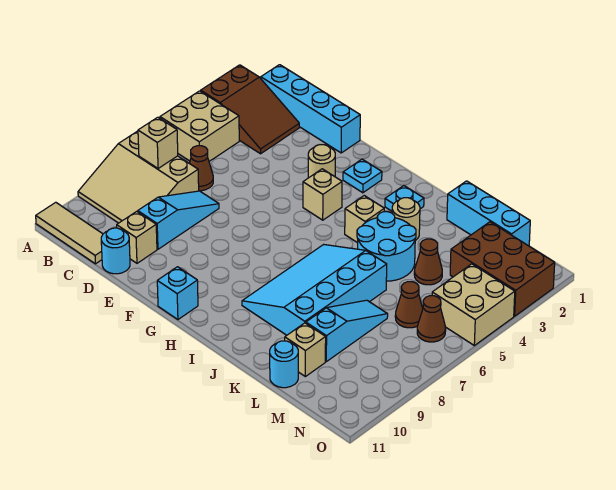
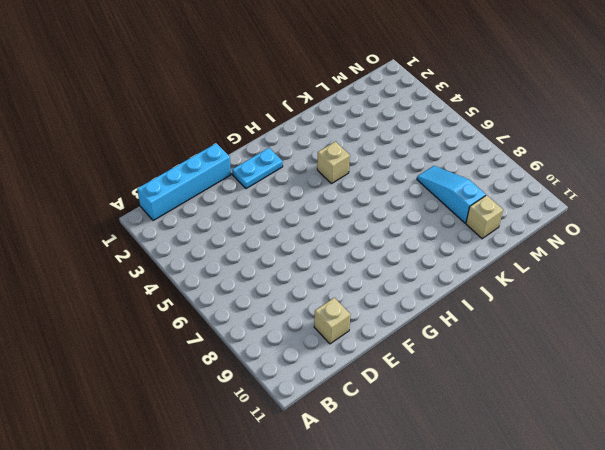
cyan plate F2:G2 level 1 -> cyan plate G2 level 1
none -> brown slope A2:C3 level 1 top A
none -> tan brick A4:B5 level 1
none -> tan slope A7:C9 level 1 top 7

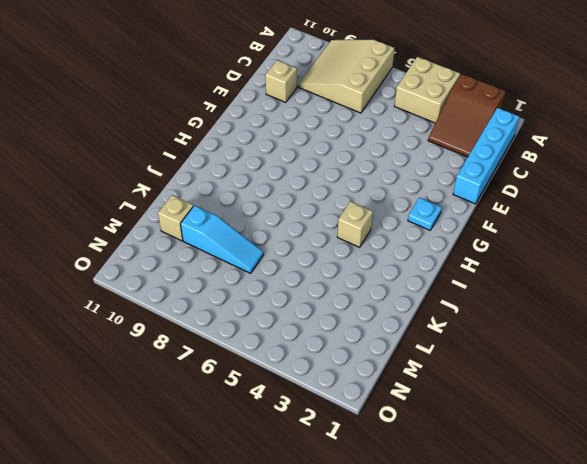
none -> tan tile A11:C11 level 1
none -> brown cone C6 level 1
none -> cyan slope D7:D9 level 1 top 9

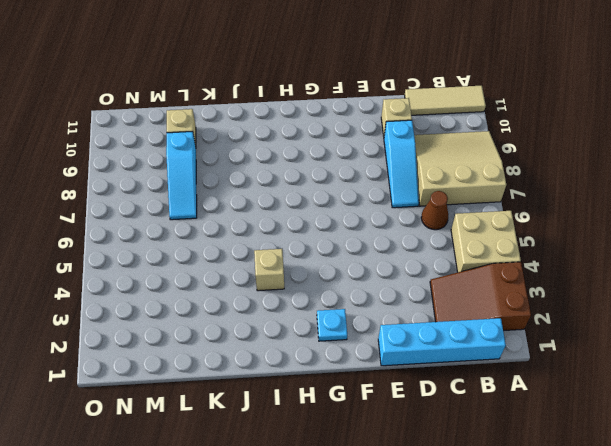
none -> cyan round brick D11 level 1
none -> tan round brick F3 level 1
none -> tan brick G4 level 1

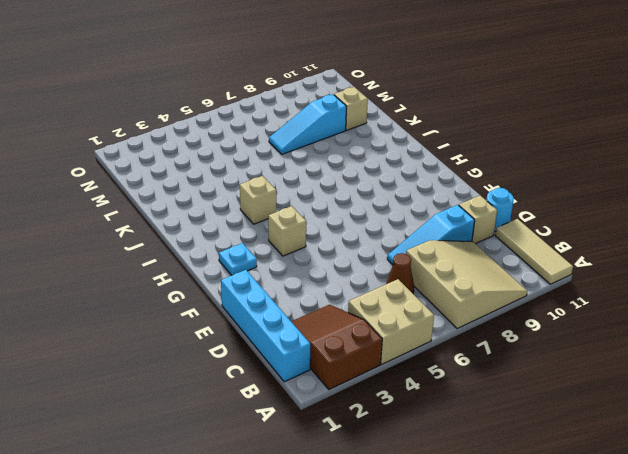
none -> tan round brick F3 level 1
none -> cyan brick G11 level 1
none -> cyan plate I2 level 1

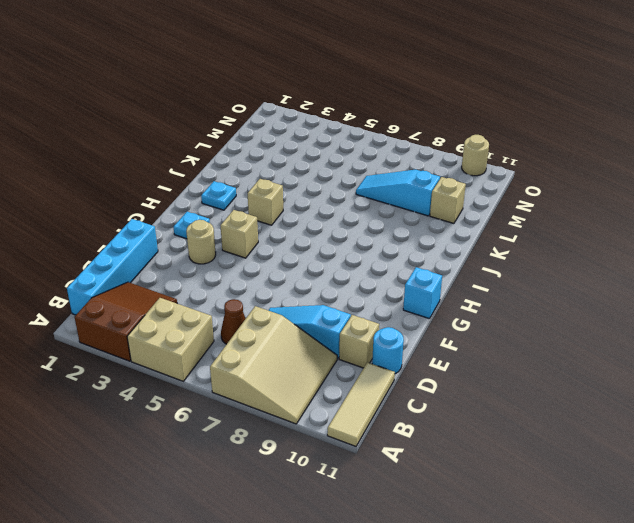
tan round brick O10 level 1 -> tan round brick J3 level 1
none -> cyan slope I6:K9 level 1 top K
none -> cyan round brick J4:K5 level 1
none -> cyan brick K1:M1 level 1

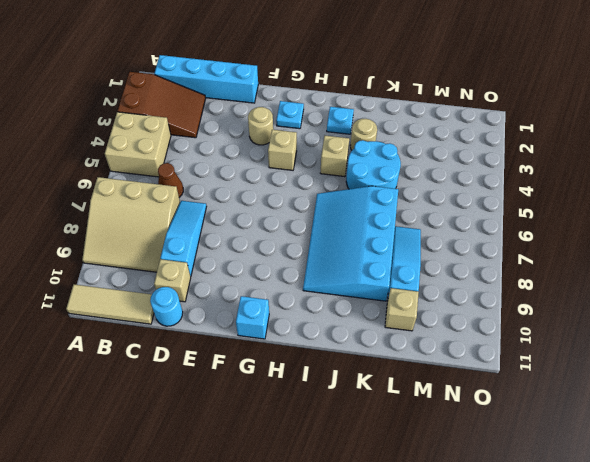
none -> cyan brick K1:M1 level 1
none -> brown cone L4 level 1
none -> cyan round brick L11 level 1

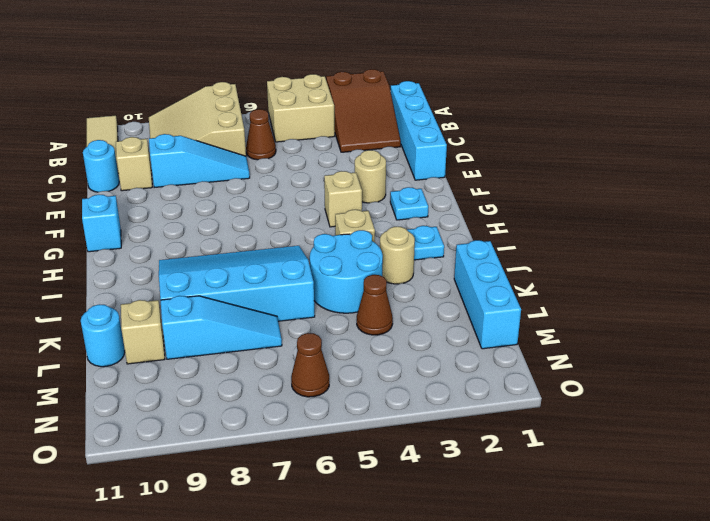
none -> brown brick M2:O3 level 1
none -> brown cone M6 level 1
none -> tan brick N4:O5 level 1

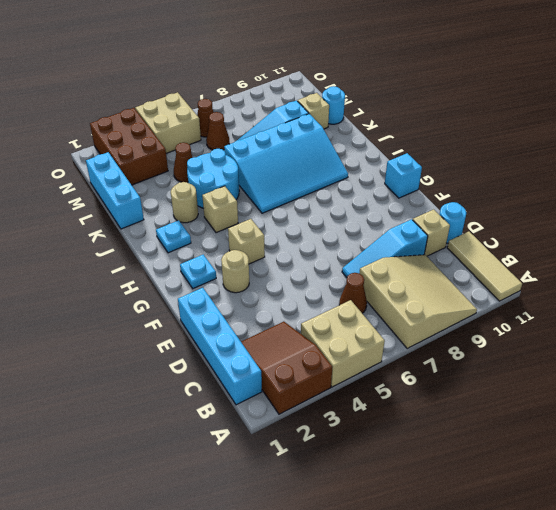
none -> tan brick B7 level 2

